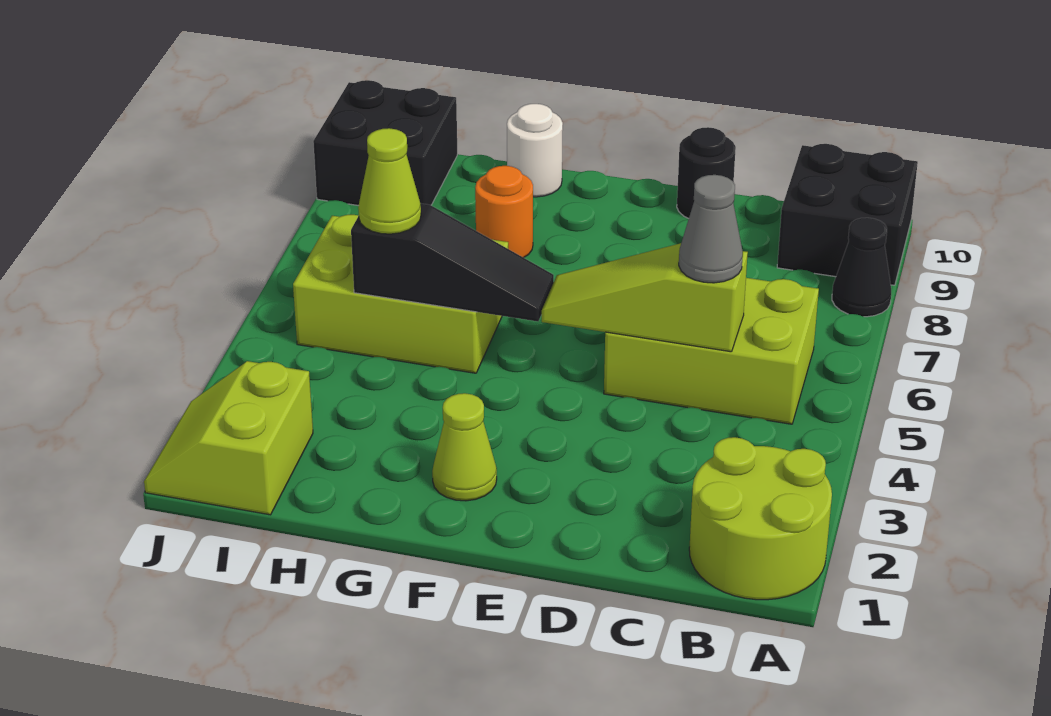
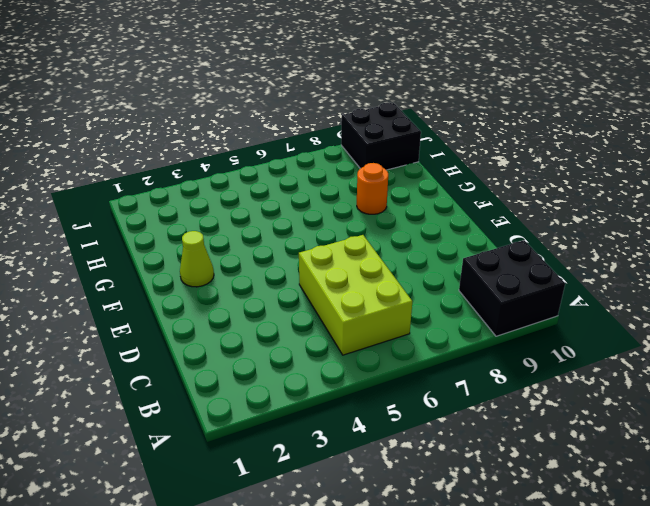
none -> lime round brick A1:B2 level 1
none -> black cone A8 level 1
none -> black round brick D10 level 1

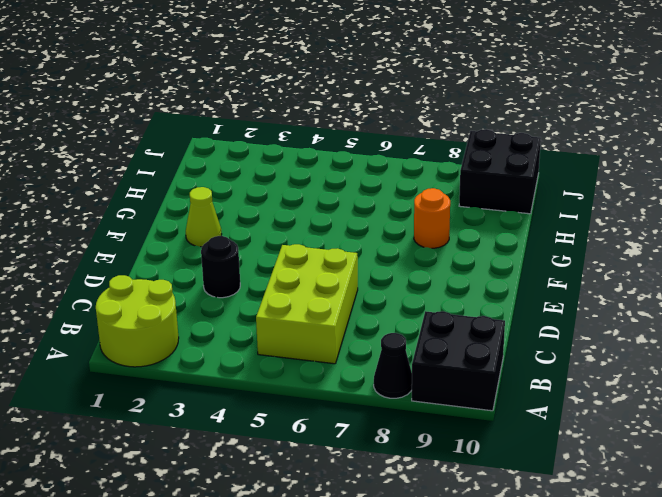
black round brick D3 level 1 -> black round brick D10 level 1
none -> lime brick G5:I6 level 1
none -> white round brick G10 level 1
none -> lime slope I1:J2 level 1 top I

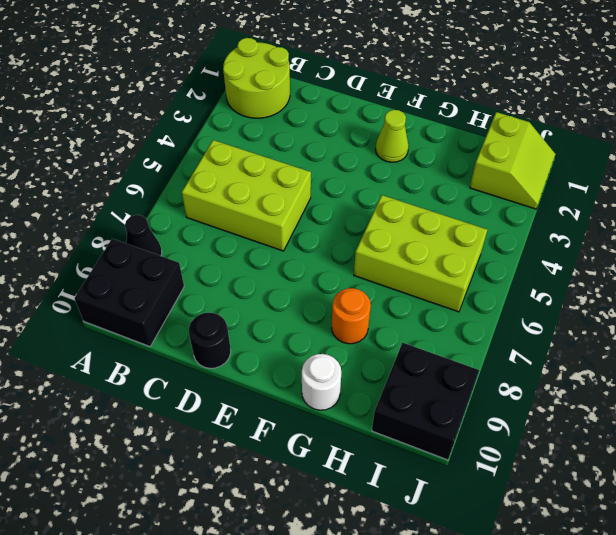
none -> lime slope C5:E5 level 2 top C
none -> black slope F5:H5 level 2 top H
none -> grey cone C5 level 3

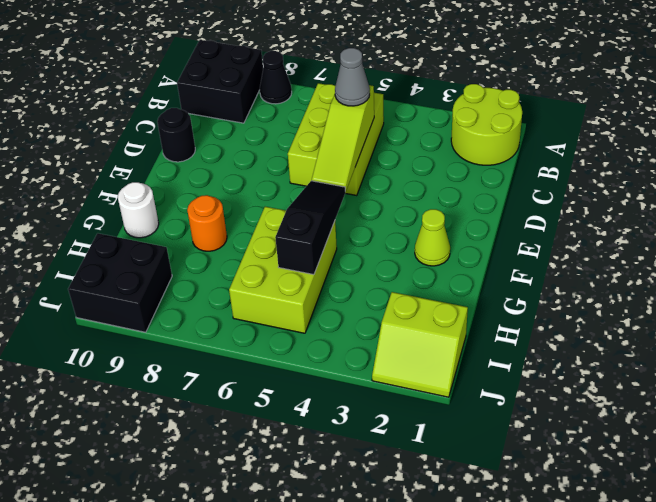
none -> lime cone H5 level 3

